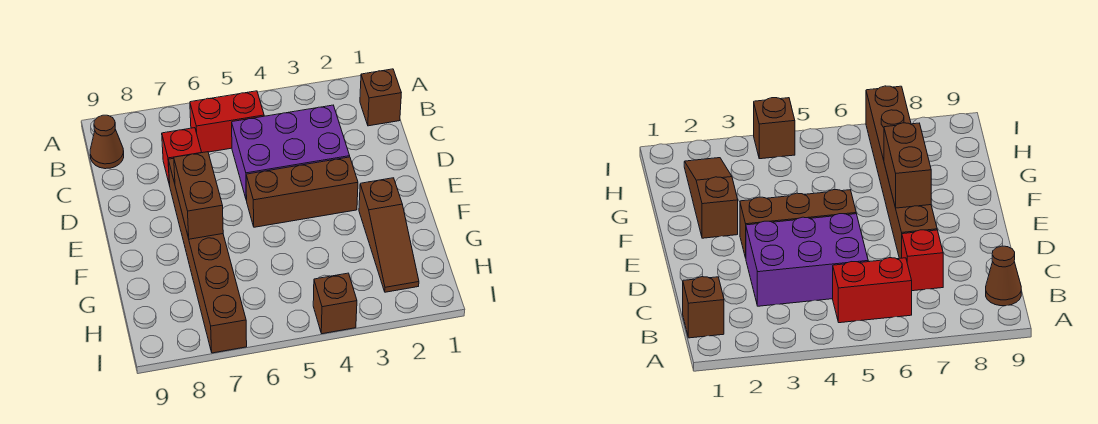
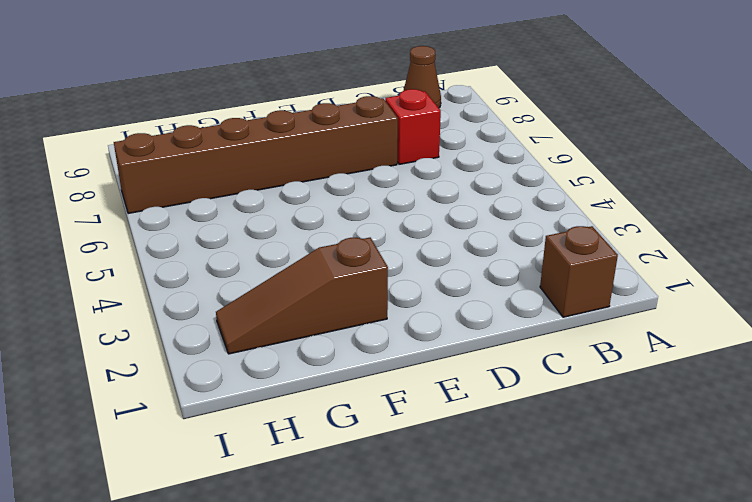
none -> red brick B5:B6 level 1
none -> purple brick C3:D5 level 1

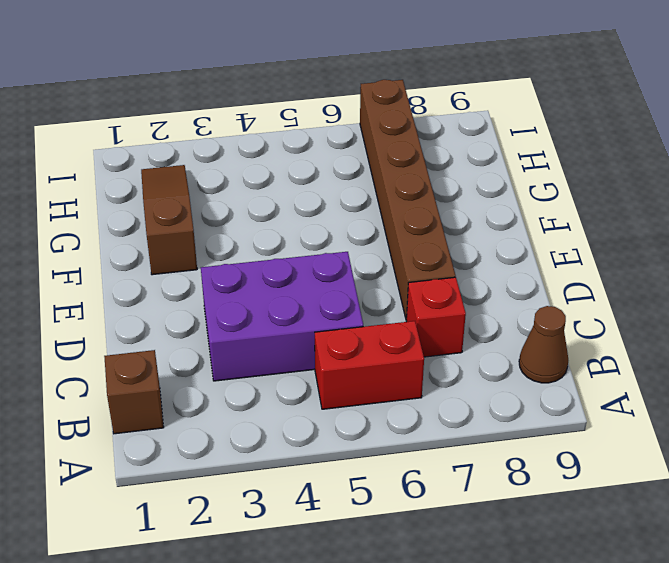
none -> brown brick E3:E5 level 1
none -> brown brick I4 level 1

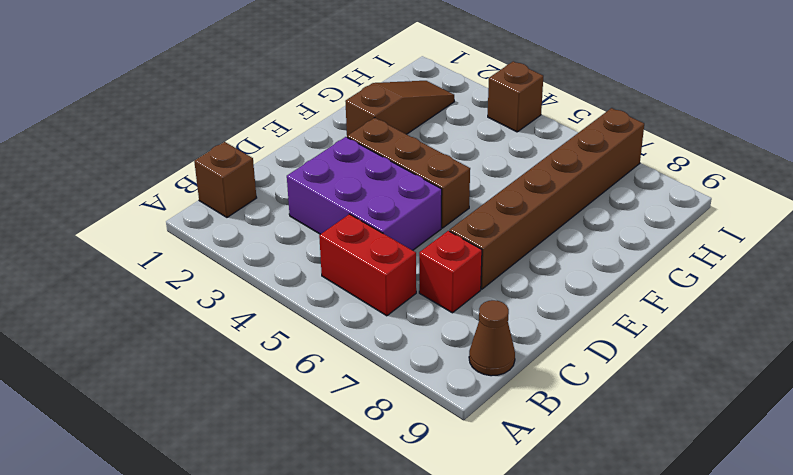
none -> brown brick E7:F7 level 2

